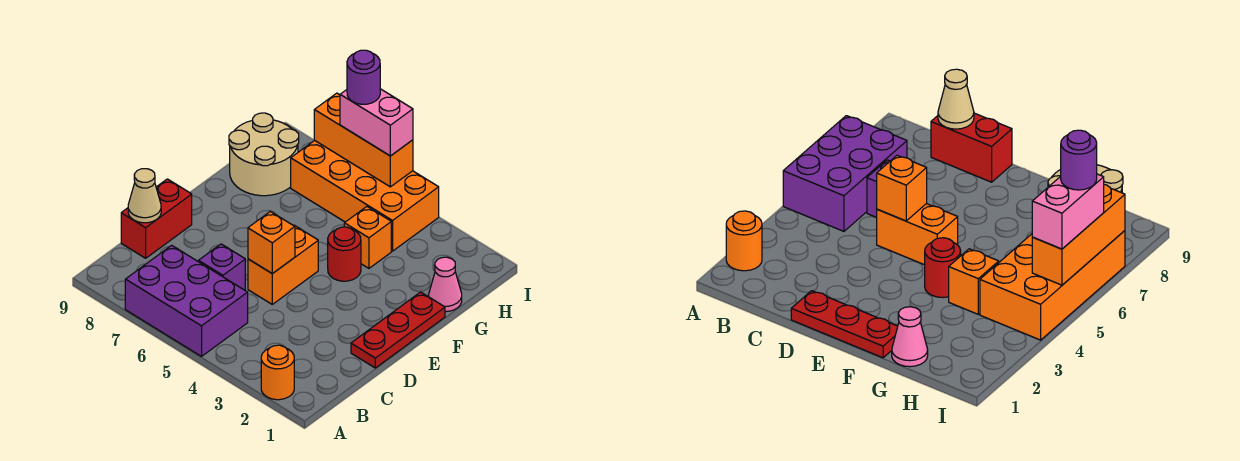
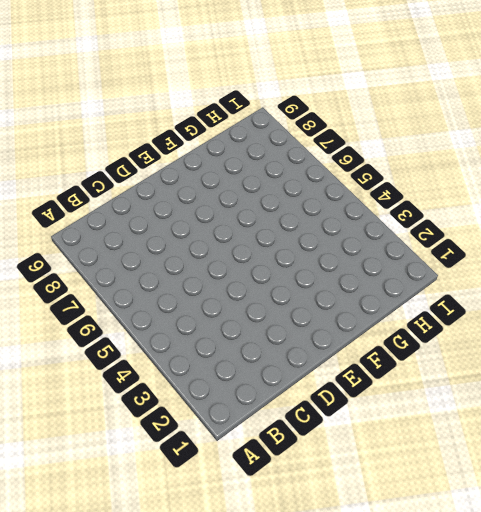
none -> orange round brick A2 level 1
none -> purple brick A5:B7 level 1
none -> purple brick C6 level 1

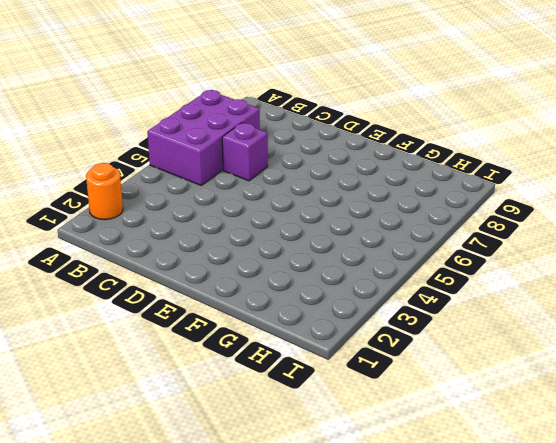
none -> red brick C9:D9 level 1
none -> red plate D1:F1 level 1
none -> orange brick D5:E5 level 1

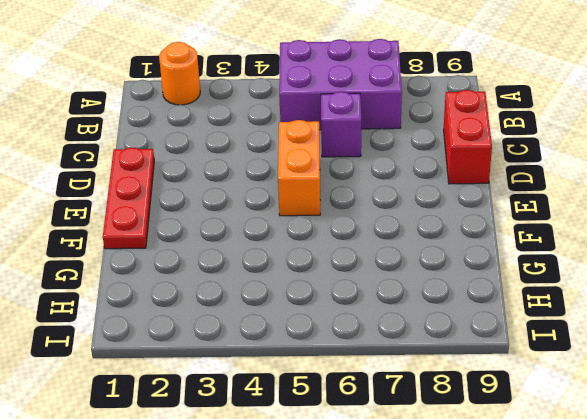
none -> red round brick F4 level 1
none -> pink cone G1 level 1
none -> orange brick G4 level 1

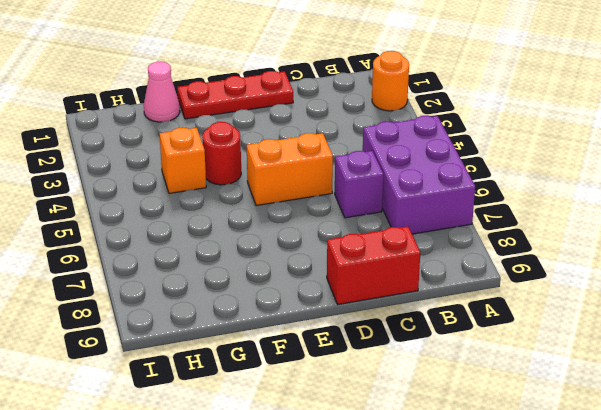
none -> tan round brick G8:H9 level 1
none -> orange brick H4:I7 level 1
none -> tan cone C9 level 2

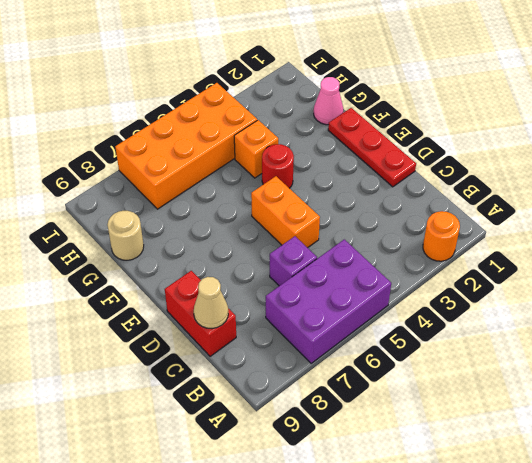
tan round brick G9 level 1 -> tan round brick G8:H9 level 1
none -> orange brick D5 level 2
none -> orange brick I5:I7 level 2
none -> pink brick I5:I6 level 3

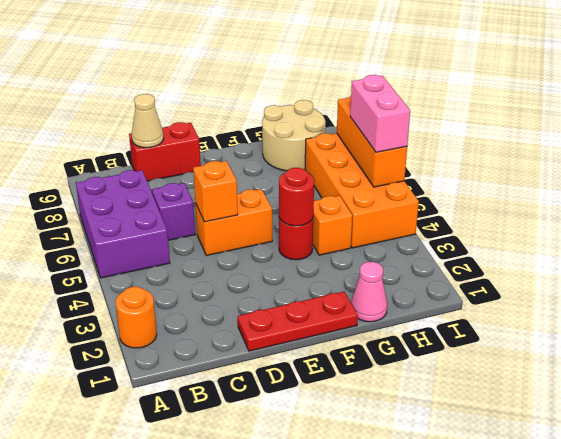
red round brick F4 level 2 -> none
none -> purple round brick I6 level 4

